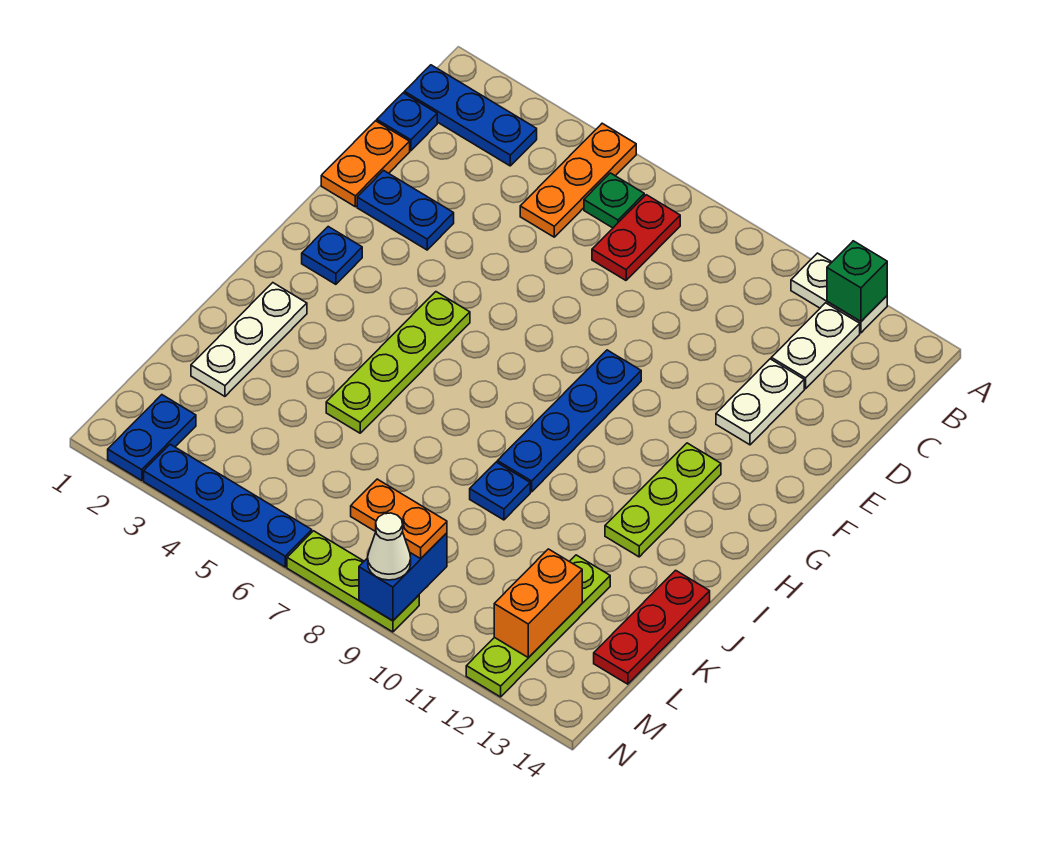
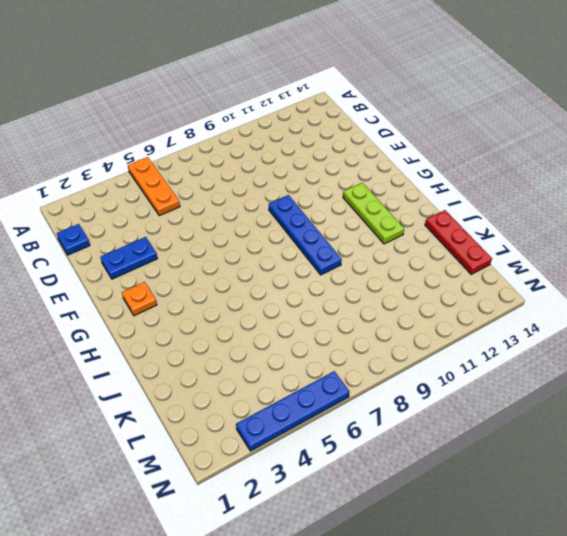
orange plate G2 level 1 -> blue plate G2 level 1
none -> white plate A11:A12 level 1
none -> blue plate B1:B3 level 1
none -> green plate B6 level 1

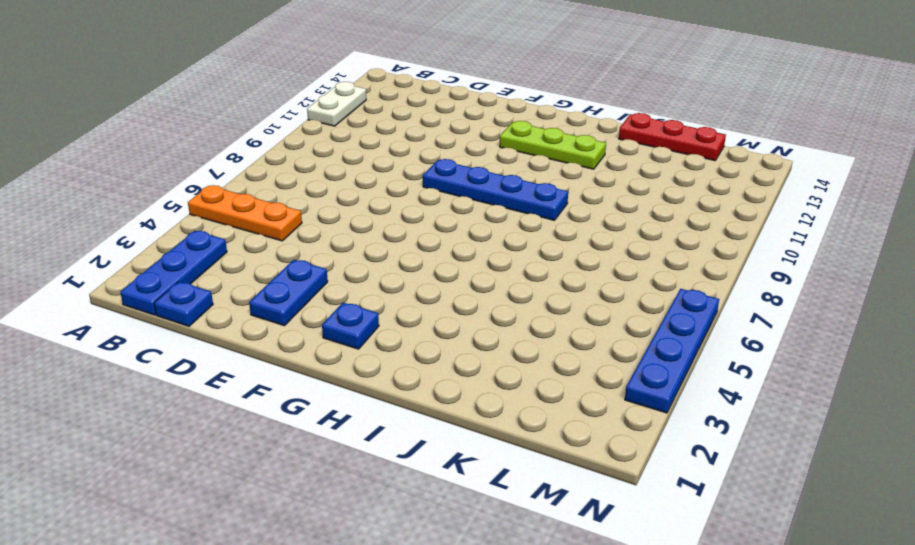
none -> green plate B6 level 1
none -> red plate B7:C7 level 1
none -> white plate B12:C12 level 1

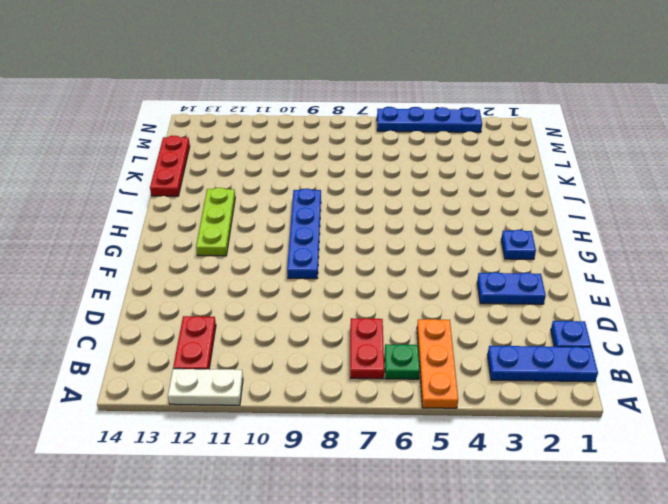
red plate B12:C12 level 1 -> white plate B12:C12 level 1
none -> orange plate D1:E1 level 1
none -> white plate D12:E12 level 1
none -> lime plate G5:J5 level 1

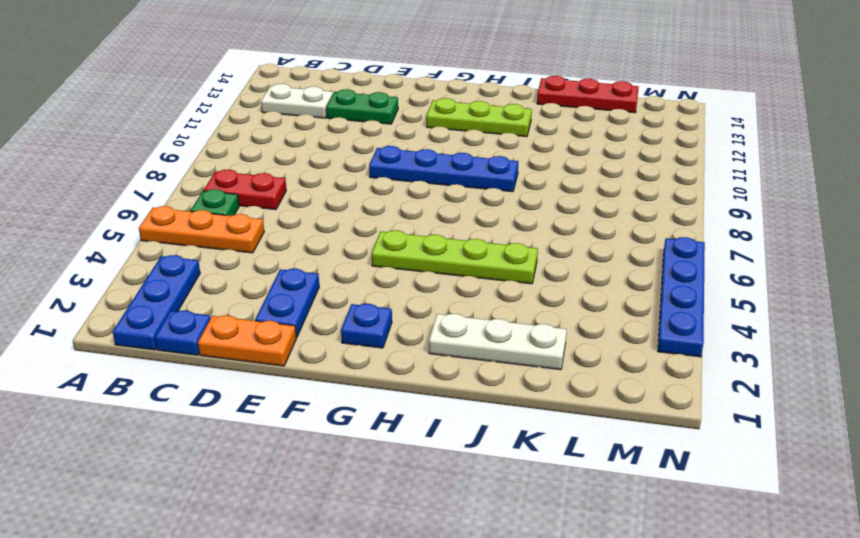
green plate D12:E12 level 1 -> white plate D12:E12 level 1
none -> white plate A11:A12 level 1
none -> blue plate J9 level 1
none -> lime plate K12:N12 level 1

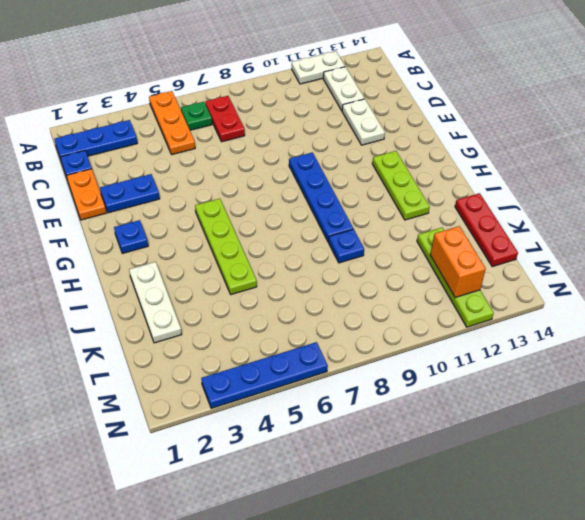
none -> blue plate M2:N2 level 1
none -> lime plate N7:N9 level 1
none -> green brick A12 level 2

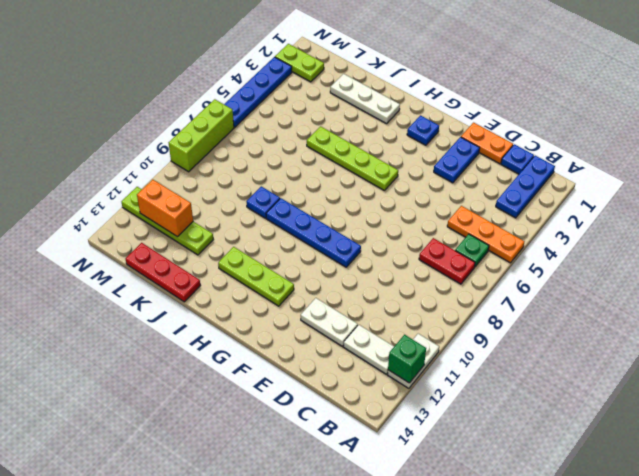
lime plate M2:N2 level 1 -> blue plate M2:N2 level 1
lime brick N7:N9 level 1 -> lime plate N7:N9 level 1
none -> blue brick M9:N9 level 2
none -> orange plate M8:M9 level 3
none -> white cone N9 level 3

